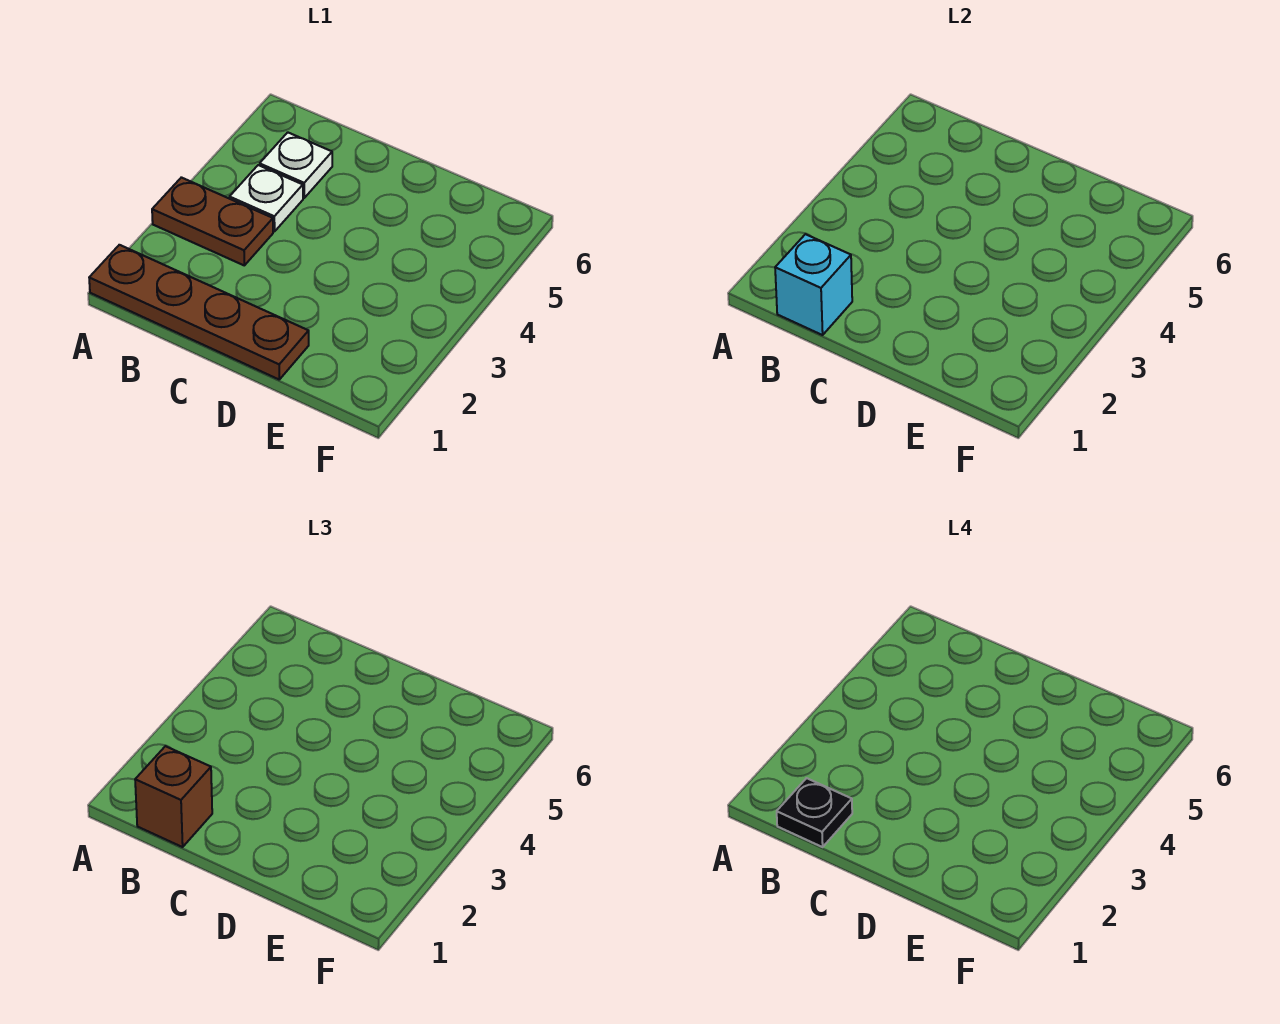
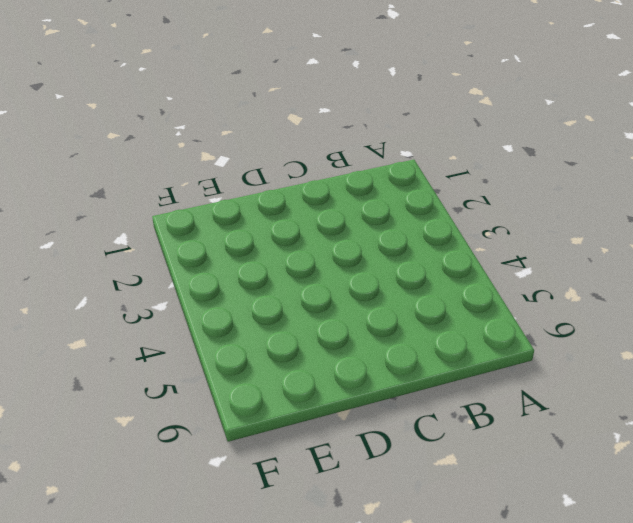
none -> brown plate A1:D1 level 1
none -> brown plate A3:B3 level 1

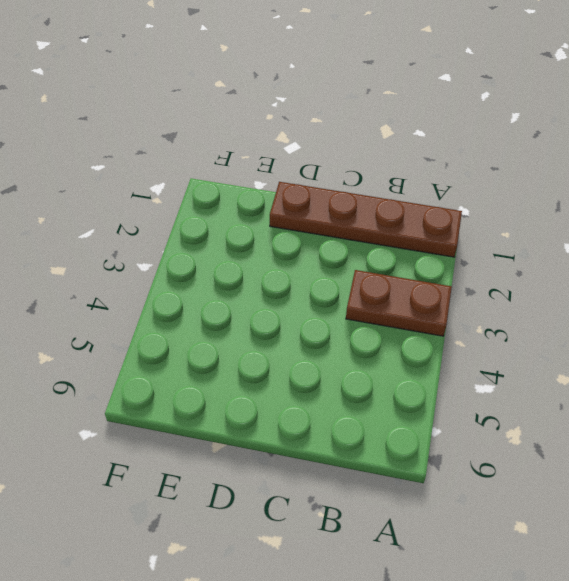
none -> white plate B4 level 1
none -> white plate B5 level 1

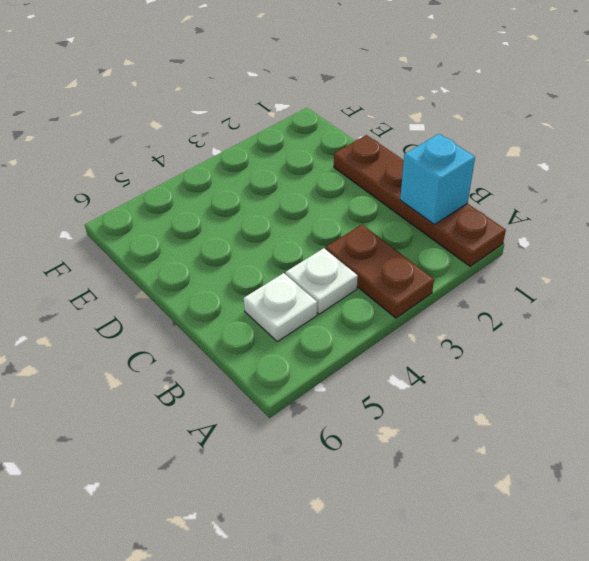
none -> brown brick B1 level 3
none -> black plate B1 level 4

